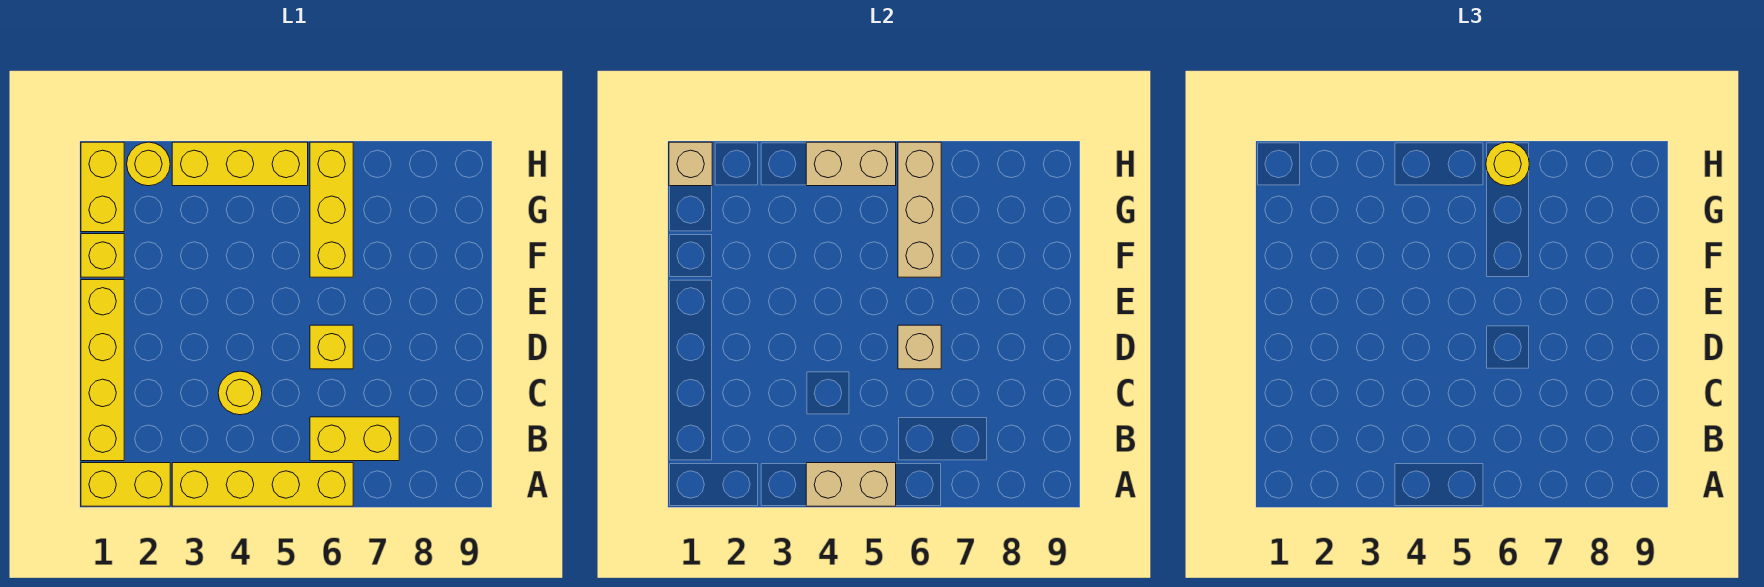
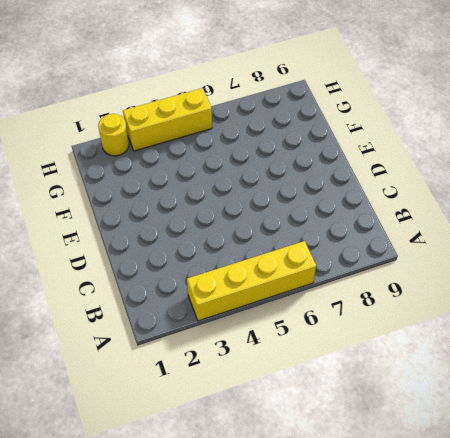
none -> yellow brick A1:A2 level 1
none -> yellow brick B1:E1 level 1
none -> yellow brick B6:B7 level 1

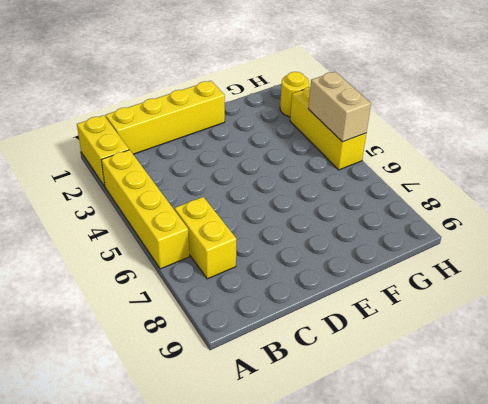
none -> yellow round brick C4 level 1
none -> yellow brick D6 level 1
none -> yellow brick F1 level 1

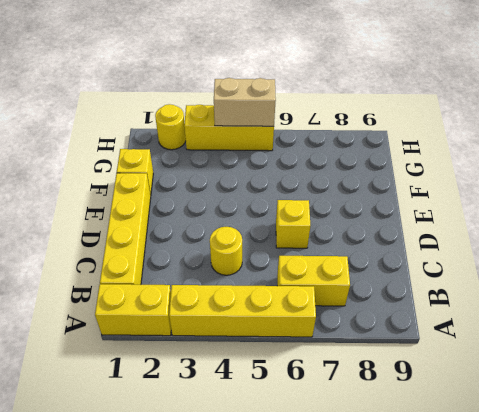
none -> yellow brick F6:H6 level 1
none -> yellow brick G1:H1 level 1
none -> tan brick A4:A5 level 2

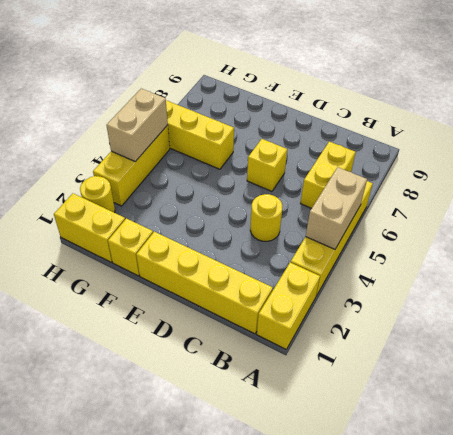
none -> tan brick D6 level 2
none -> tan brick F6:H6 level 2
none -> tan brick H1 level 2

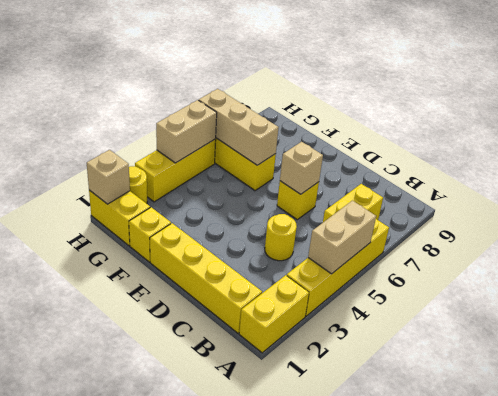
none -> yellow round brick H6 level 3

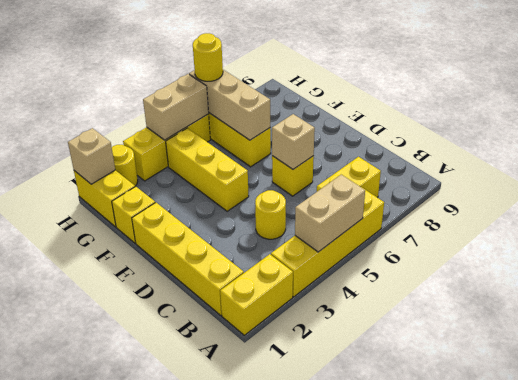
yellow brick E4:G4 level 1 -> none

